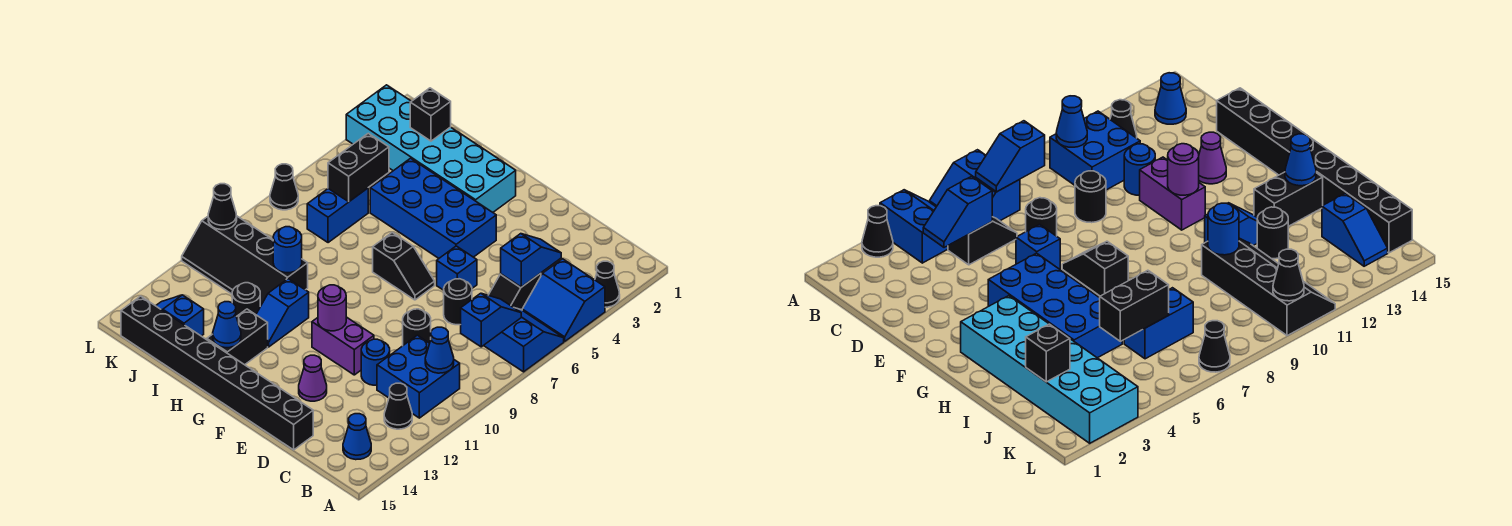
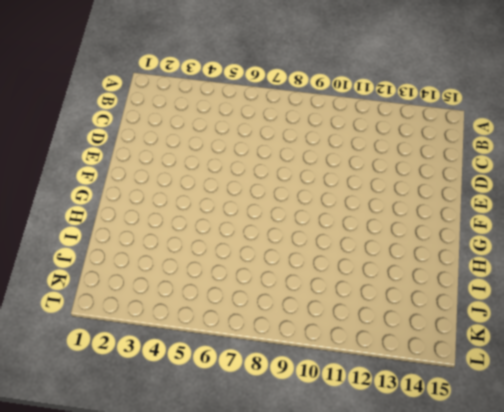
none -> black cone A3 level 1
none -> blue slope A4:B5 level 1 top 4
none -> blue slope A6:B7 level 1 top 7
none -> blue brick B10:C11 level 1

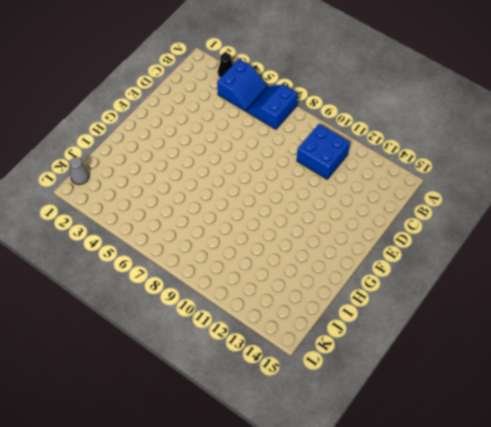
grey cone K1 level 1 -> none
none -> black cone B12 level 1
none -> blue cone B14 level 1
none -> black slope C5:C6 level 1 top 5
none -> black round brick D7 level 1

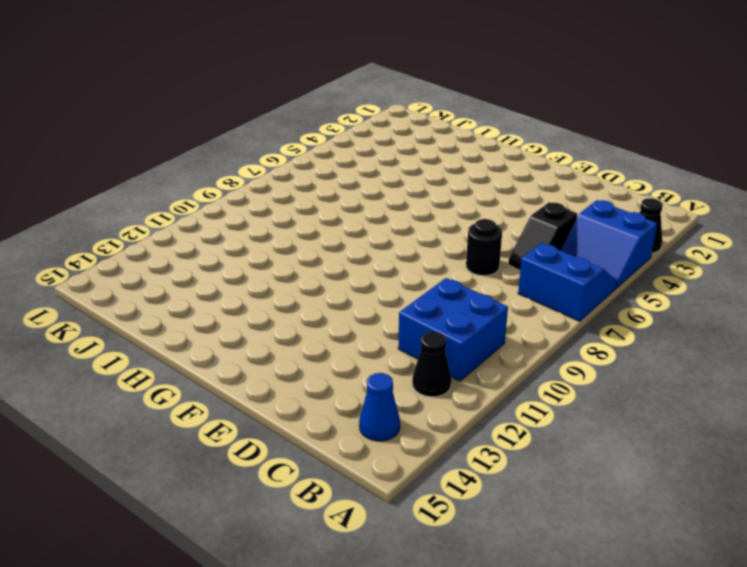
none -> black round brick D9 level 1
none -> blue round brick D11 level 1
none -> black brick D15:K15 level 1
none -> blue brick E6 level 1

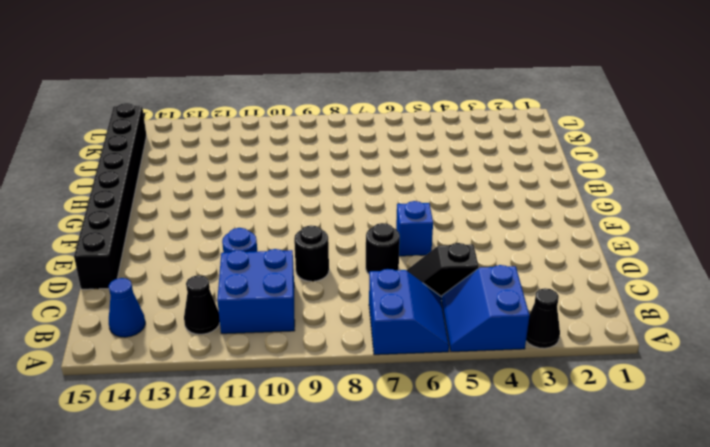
none -> purple brick E11:F11 level 1
none -> purple cone E13 level 1
none -> blue brick F4:I5 level 1
none -> black slope F7:G7 level 1 top G

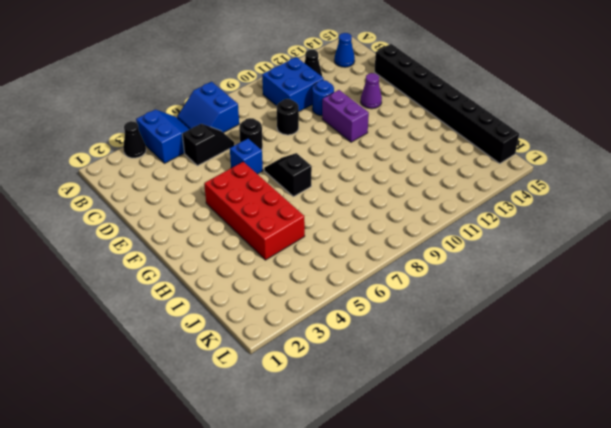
red brick F4:I5 level 1 -> blue brick F4:I5 level 1
none -> cyan brick G2:L3 level 1
none -> blue slope H11:H12 level 1 top 11
none -> black brick H13:H14 level 1
none -> black slope I10:L11 level 1 top 10

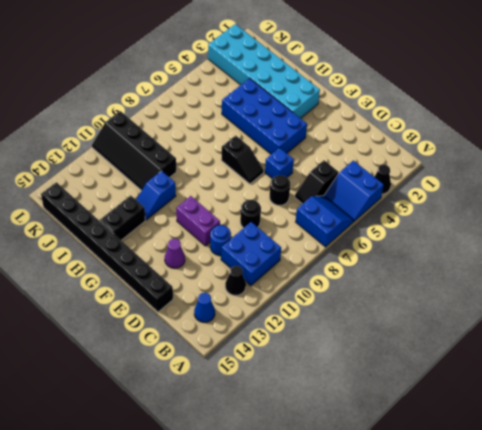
none -> black round brick I12 level 1
none -> blue brick J6:J7 level 1
none -> blue slope J14:K14 level 1 top J
none -> black cone L7 level 1

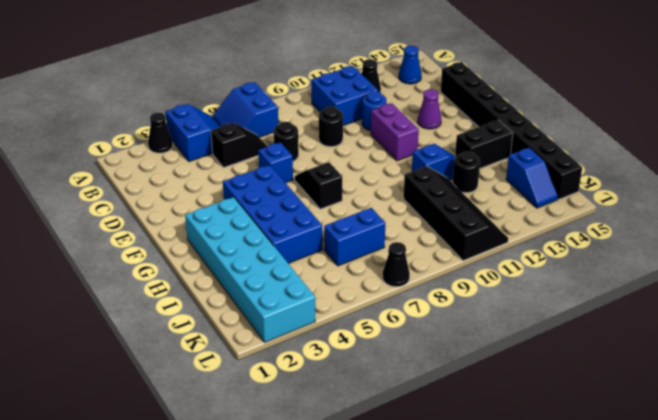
none -> blue slope B7:B8 level 2 top 8
none -> blue cone B10 level 2
none -> blue slope C4:C5 level 2 top 5
none -> purple round brick F11 level 2

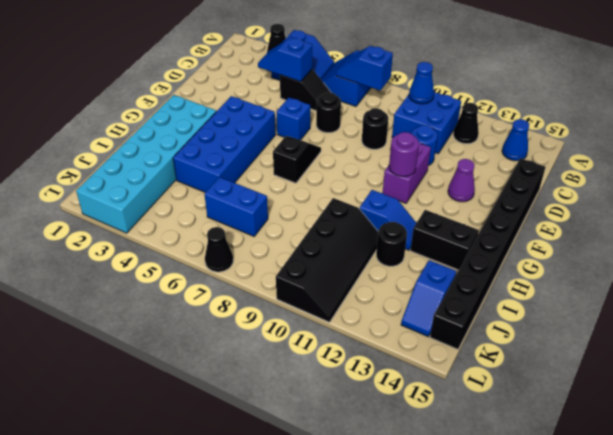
none -> blue cone H14 level 2
none -> blue round brick I10 level 2
none -> black brick J2 level 2
none -> black brick J5:J6 level 2

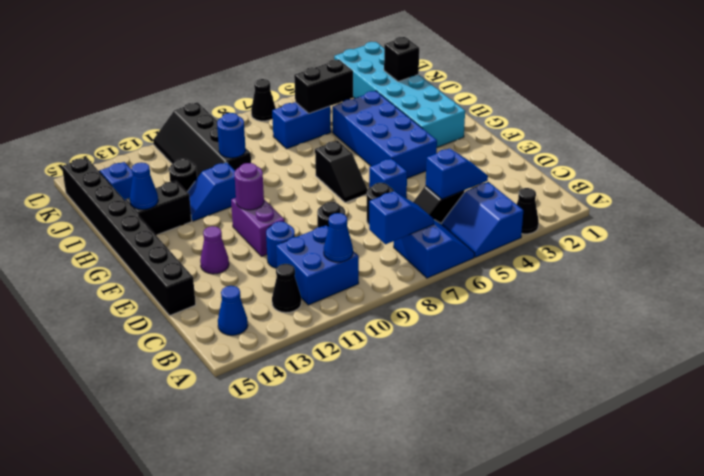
none -> black cone L10 level 2

